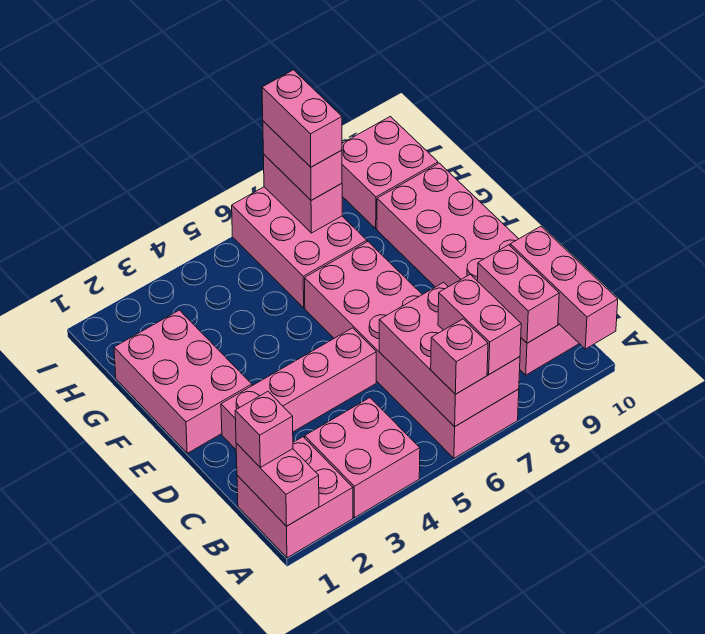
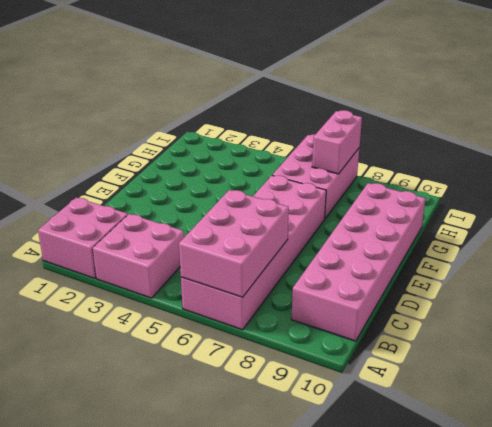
none -> pink brick D2:D5 level 1
none -> pink brick E1:G2 level 1
none -> pink brick H9:I10 level 1

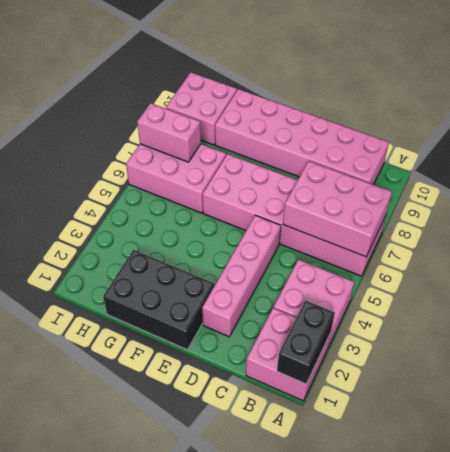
black brick A1:A2 level 2 -> pink brick A1:B1 level 2
black brick E1:G2 level 1 -> pink brick E1:G2 level 1
none -> pink brick A10:C10 level 2
none -> pink brick B9:C9 level 2
none -> pink brick A6 level 3

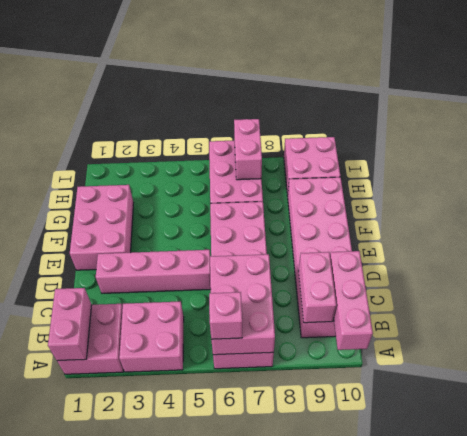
none -> pink brick A7:B7 level 3
none -> pink brick B1 level 3
none -> pink brick H7:I7 level 3

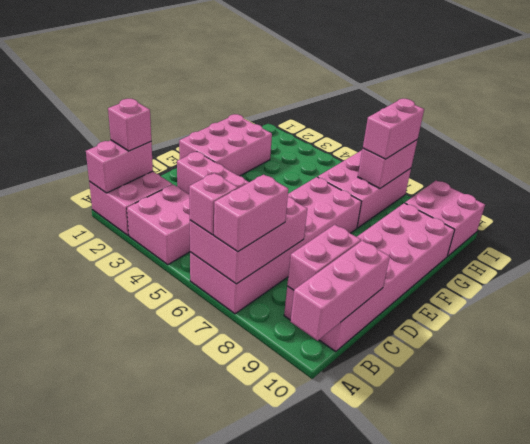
none -> pink brick H7:I7 level 4

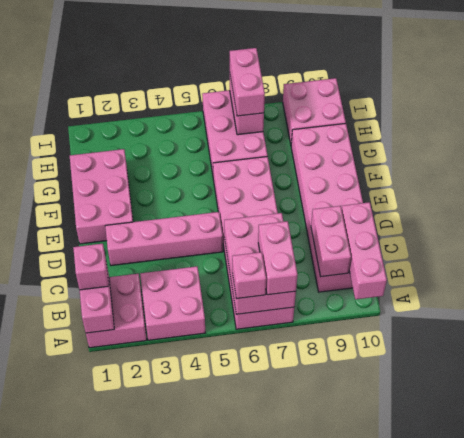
none -> pink brick H7:I7 level 4

